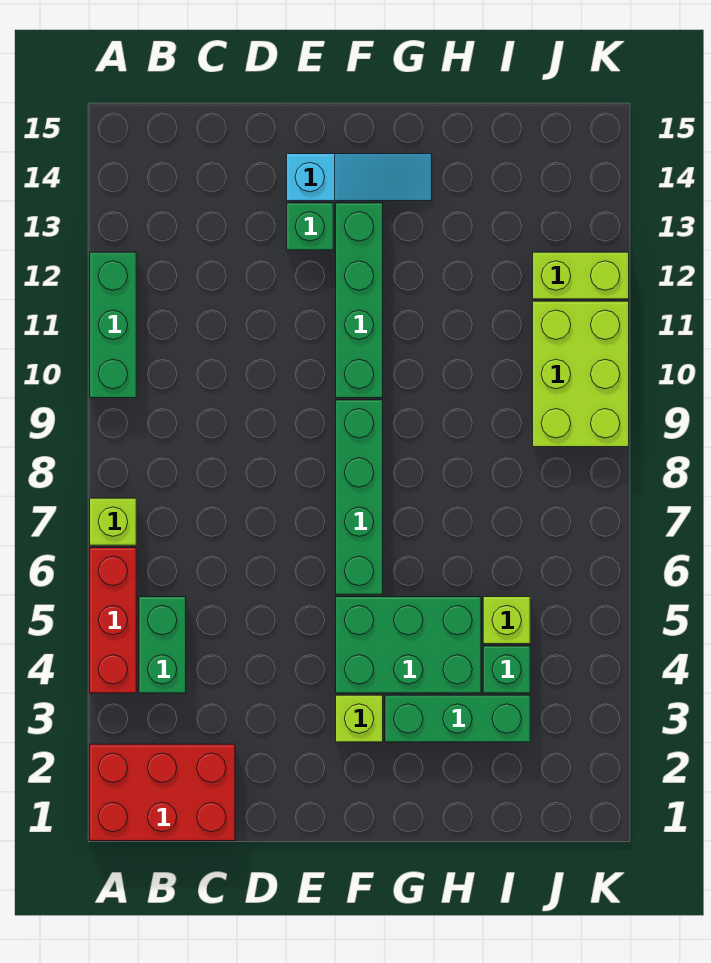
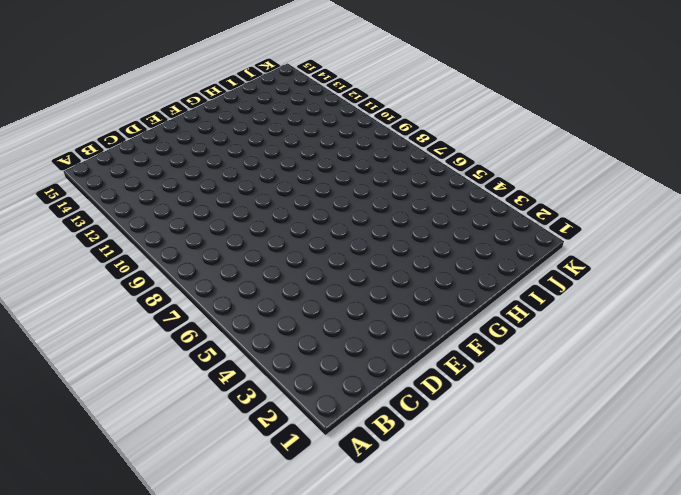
none -> red brick A1:C2 level 1
none -> red brick A4:A6 level 1
none -> lime brick A7 level 1

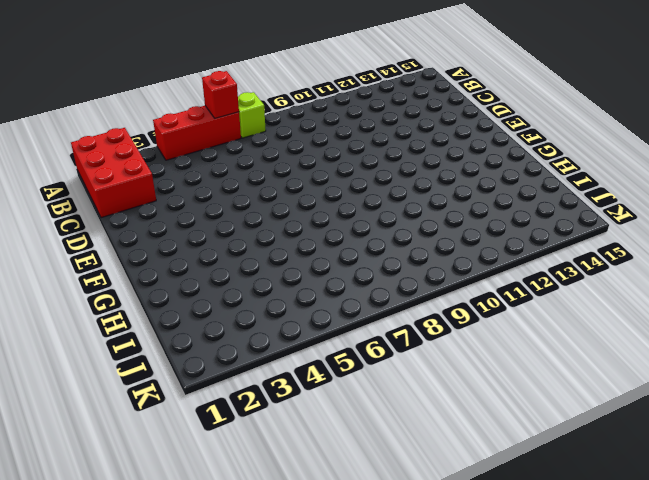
red brick A6 level 2 -> none
none -> green brick A10:A12 level 1
none -> green brick B4:B5 level 1
none -> green brick E13 level 1

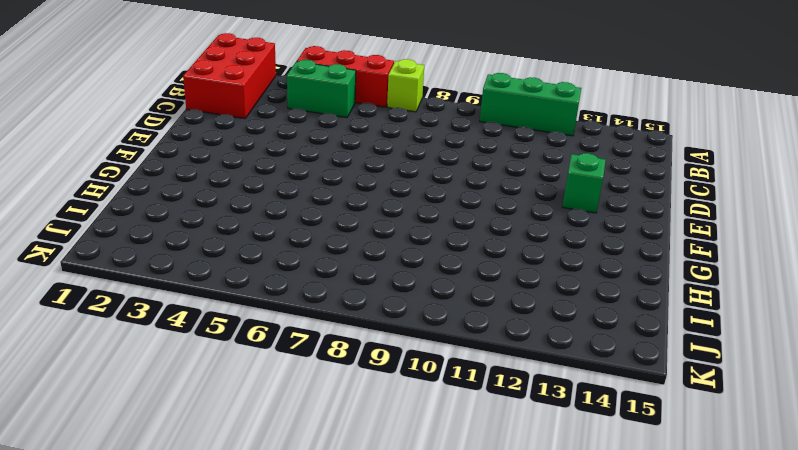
none -> cyan slope E14:G14 level 1 top E
none -> lime brick F3 level 1
none -> green brick F4:H5 level 1

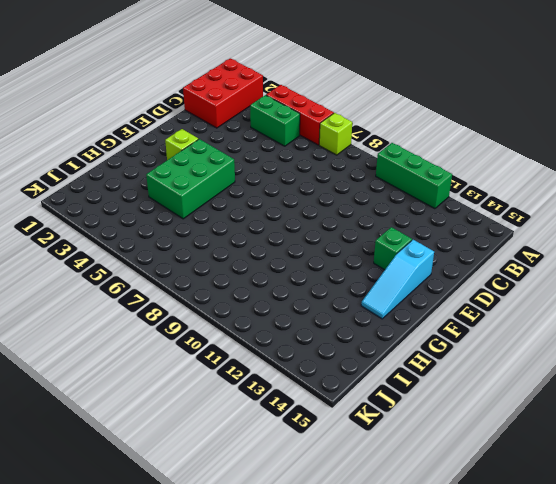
none -> green brick F6:F9 level 1
none -> green brick F10:F13 level 1
none -> green brick G3:I3 level 1

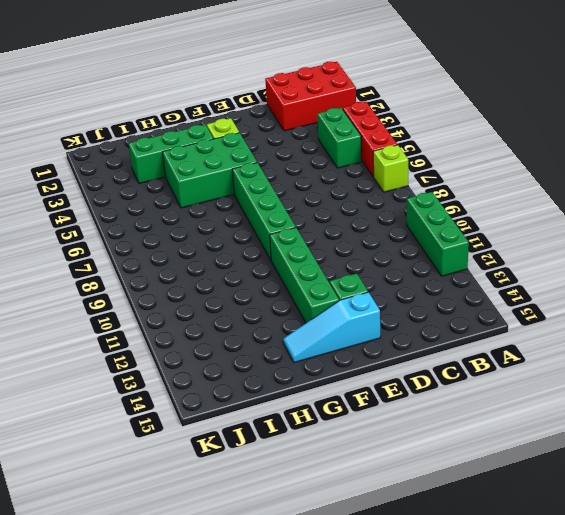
none -> green brick I4 level 1
none -> lime brick I5 level 1
none -> lime brick J9:K11 level 1

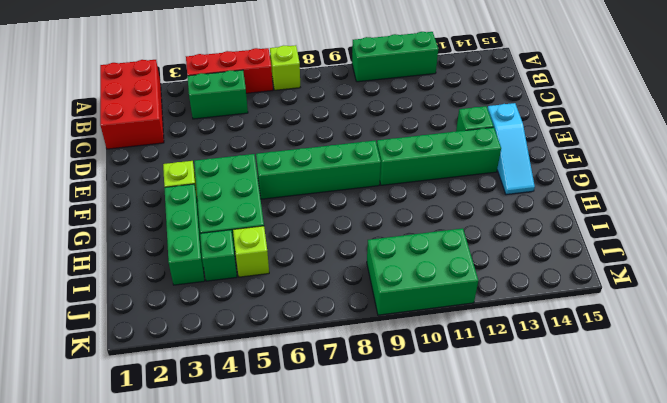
green brick J9:K11 level 1 -> lime brick J9:K11 level 1
none -> lime brick J12:K12 level 1

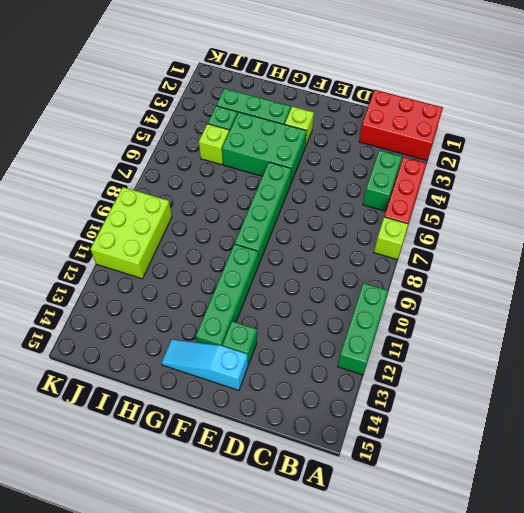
none -> lime brick J12:K12 level 1

